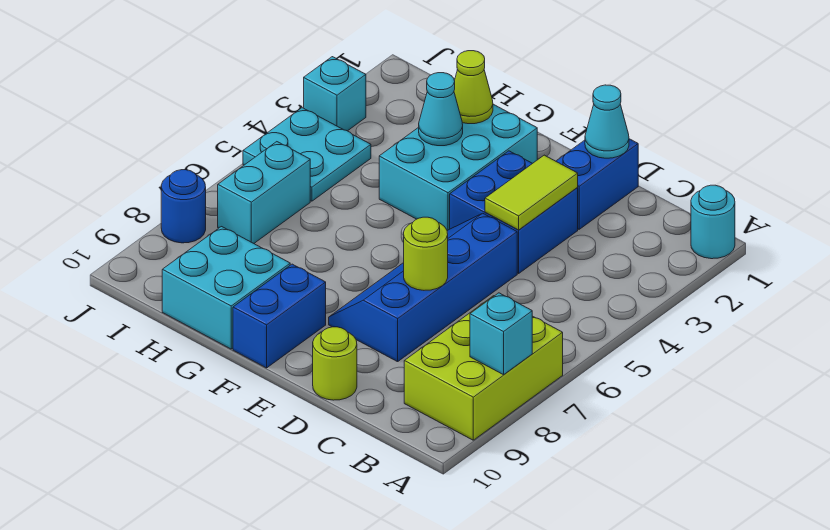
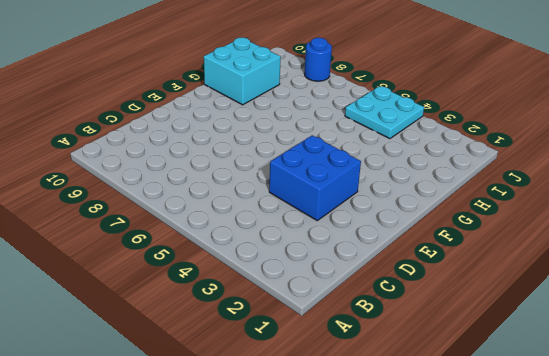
none -> cyan round brick A1 level 1
none -> lime brick A7:B9 level 1
none -> blue brick D1:D2 level 1

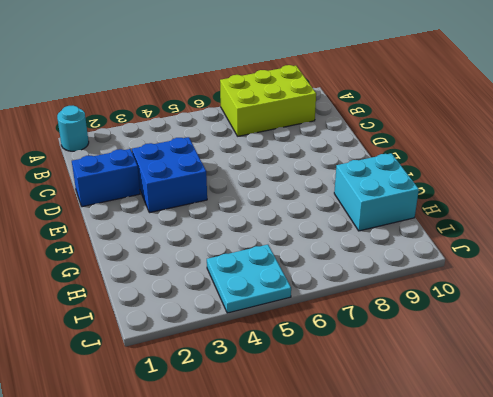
none -> blue slope D5:E8 level 1 top D
none -> lime round brick D10 level 1
none -> cyan brick F2:G4 level 1

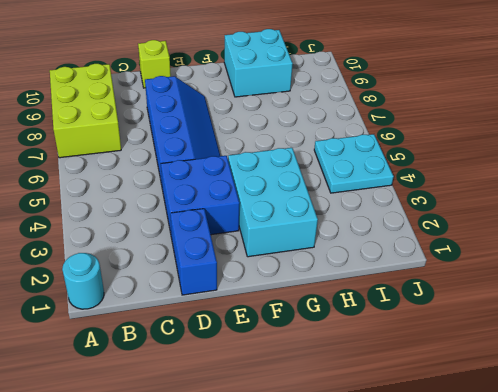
lime brick D10 level 1 -> lime round brick D10 level 1
none -> blue brick F9:F10 level 1
none -> cyan brick I6:I7 level 1
none -> cyan brick J3 level 1

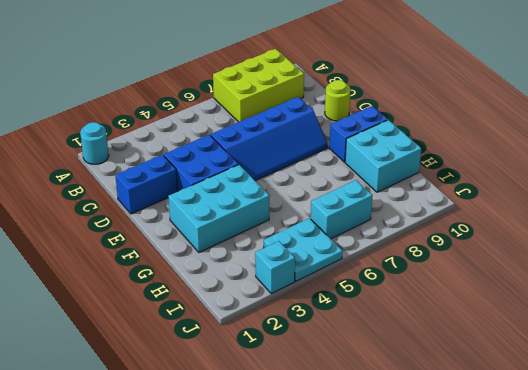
none -> blue round brick J8 level 1
none -> cyan brick A8 level 2
none -> cyan cone D1 level 2

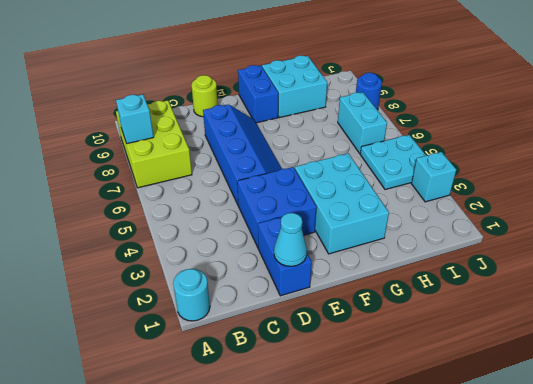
none -> lime tile D3:D4 level 2
none -> lime round brick D7 level 2
none -> lime cone G2 level 2

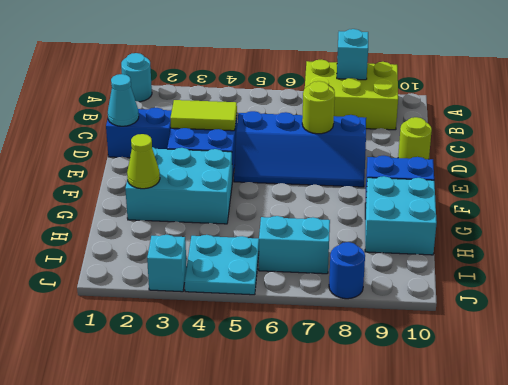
none -> cyan cone G3 level 2

